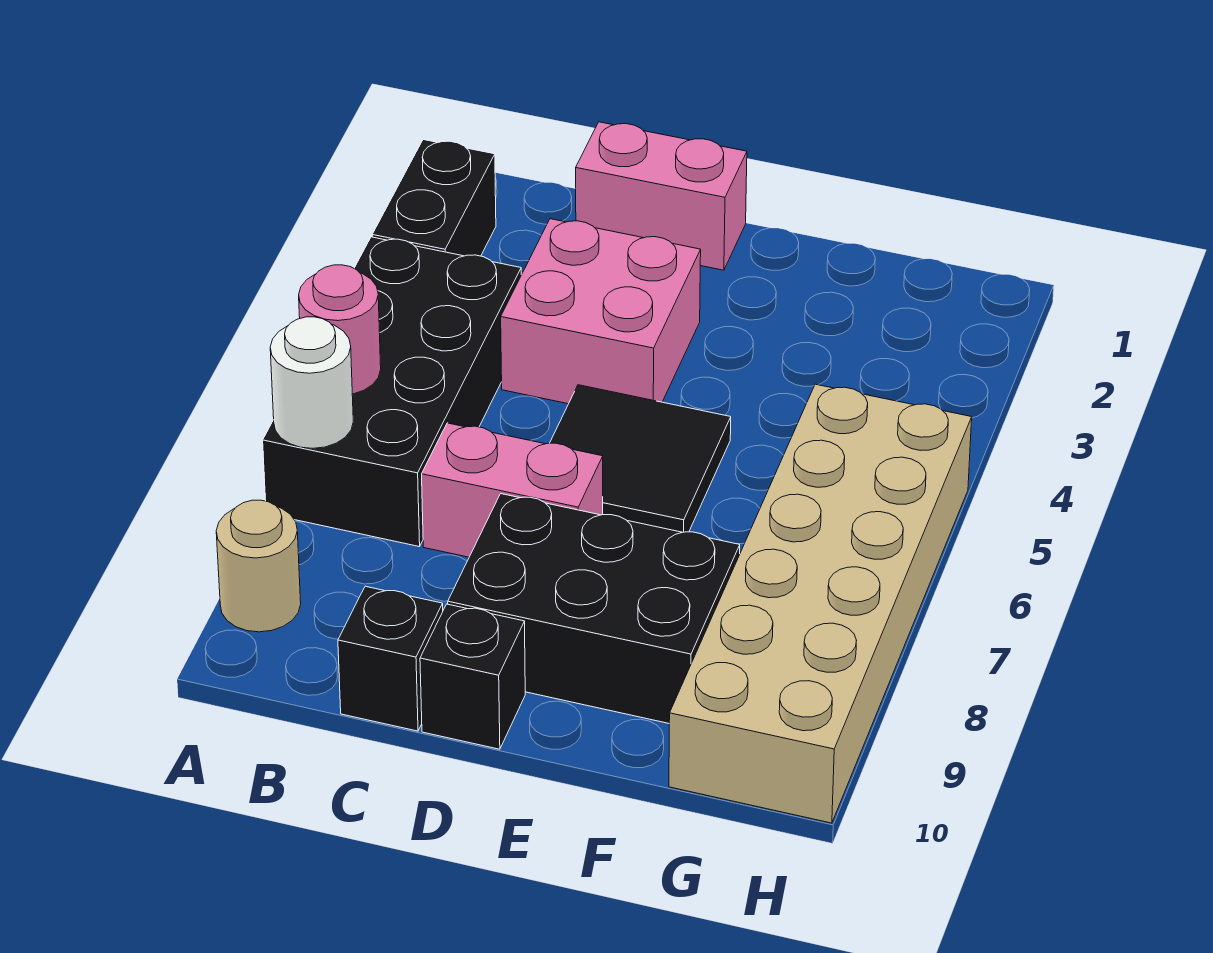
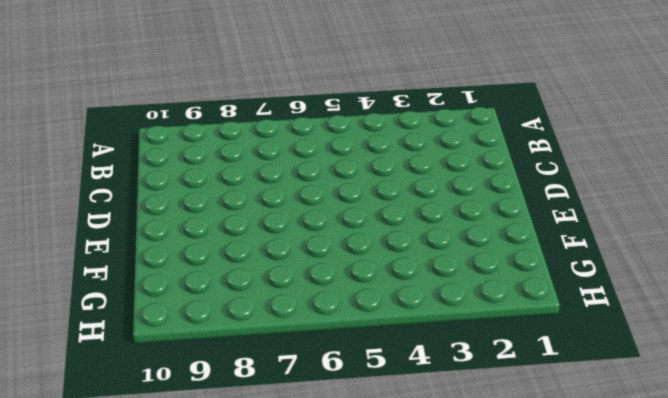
none -> black brick A2:A3 level 1
none -> black brick A4:B7 level 1
none -> tan round brick A9 level 1

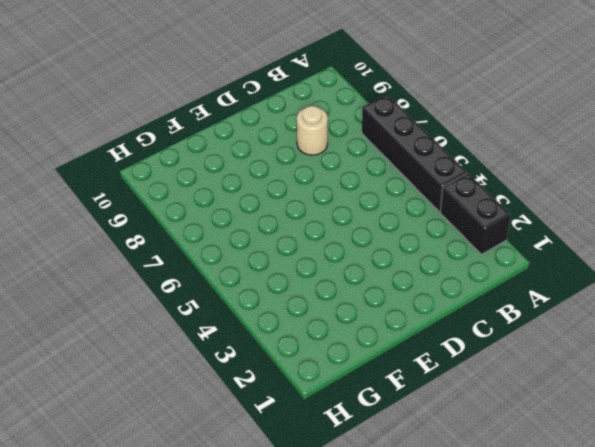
black brick A4:A7 level 1 -> black brick A4:B7 level 1
tan round brick C8 level 1 -> tan round brick A9 level 1
none -> pink brick C1:D1 level 1
none -> pink brick C3:D4 level 1
none -> pink brick C7:D7 level 1

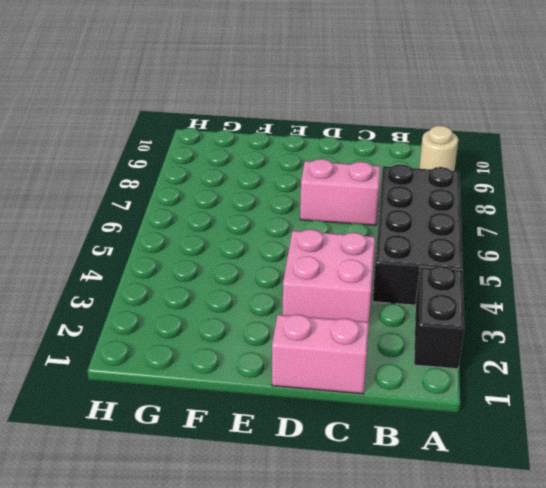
none -> black brick C10 level 1
none -> black tile D5:E6 level 1
none -> black brick D8:F9 level 1

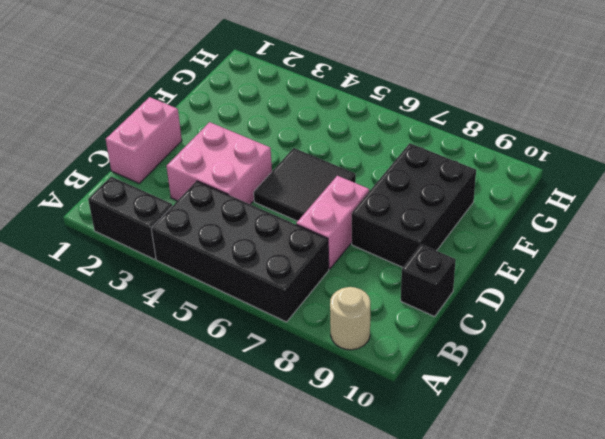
none -> black brick D10 level 1
none -> tan brick G5:H10 level 1
none -> pink round brick A6 level 2

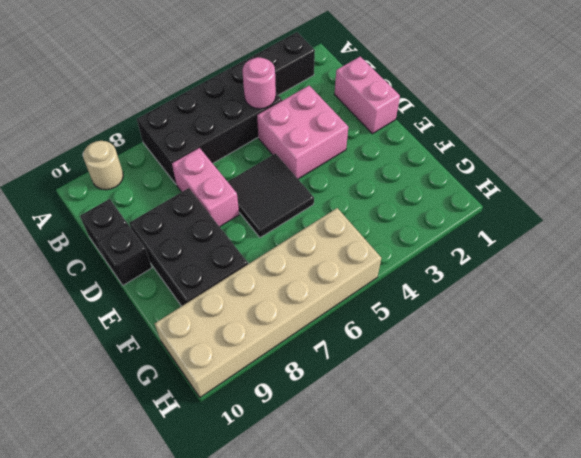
pink round brick B4 level 2 -> pink round brick A6 level 2
none -> white round brick A7 level 2

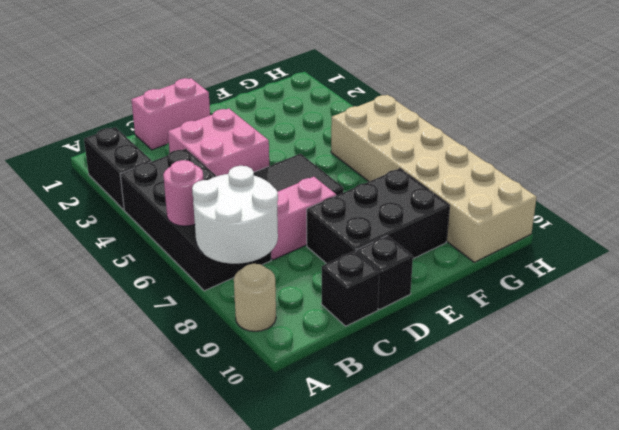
white round brick A7:B8 level 2 -> white round brick A7 level 2

